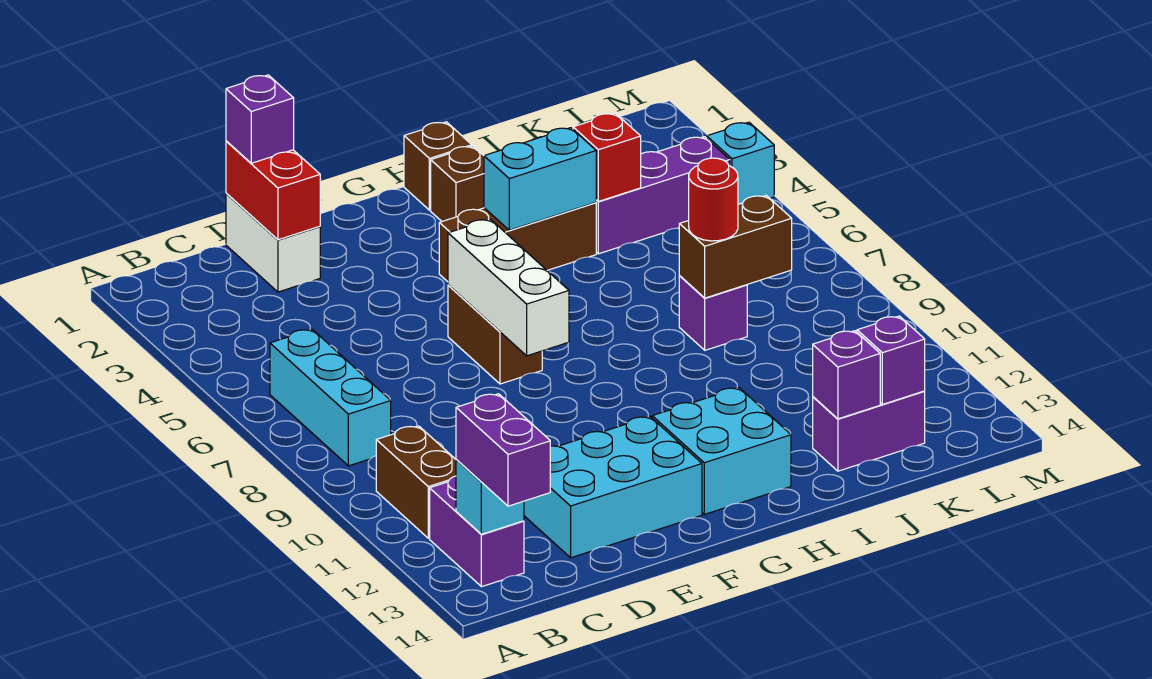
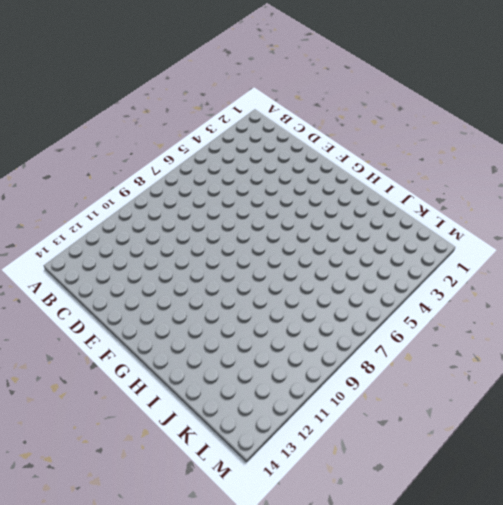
none -> cyan brick B6:B8 level 1
none -> brown brick B10:B11 level 1
none -> purple brick B12:B13 level 1

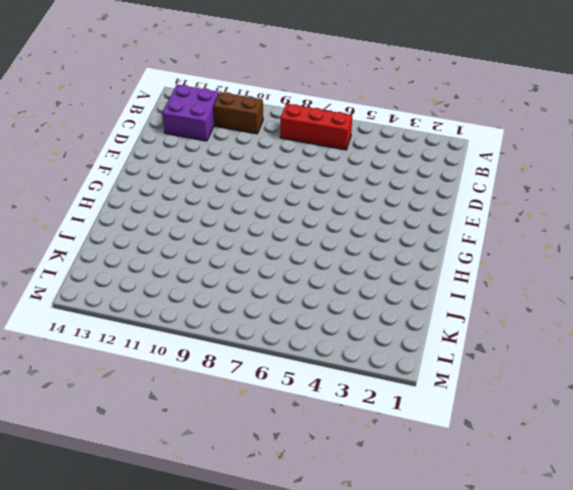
red brick B6:B8 level 1 -> cyan brick B6:B8 level 1
purple brick B12:C13 level 1 -> purple brick B12:B13 level 1
none -> white brick D1:D2 level 1
none -> cyan brick D12:F13 level 1
none -> brown brick F6:F7 level 1

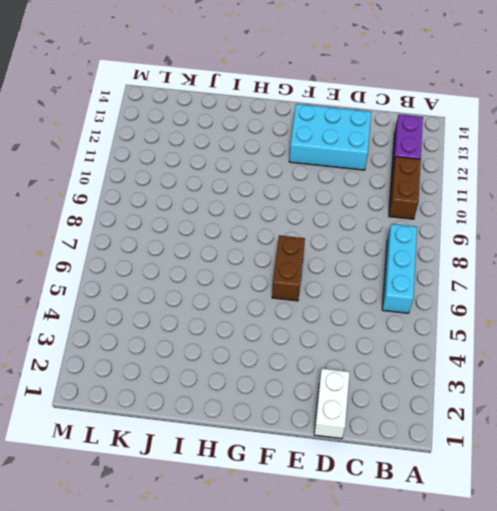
none -> brown brick G4:I4 level 1
none -> cyan brick G12:H13 level 1
none -> brown brick H1 level 1

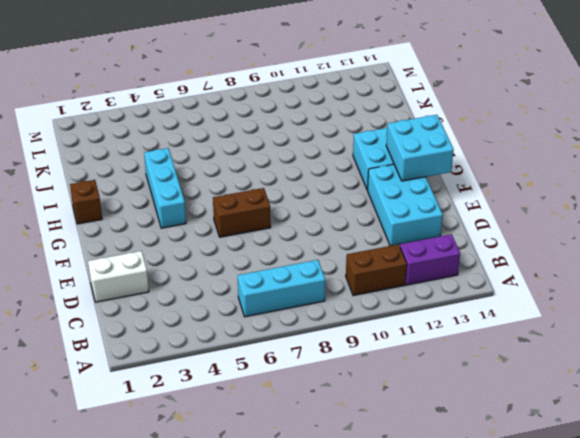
cyan brick F13:G14 level 2 -> none
cyan brick G4:I4 level 1 -> brown brick G4:I4 level 1
none -> brown brick H2 level 1
none -> purple brick J4:L4 level 1
none -> purple brick J8 level 1

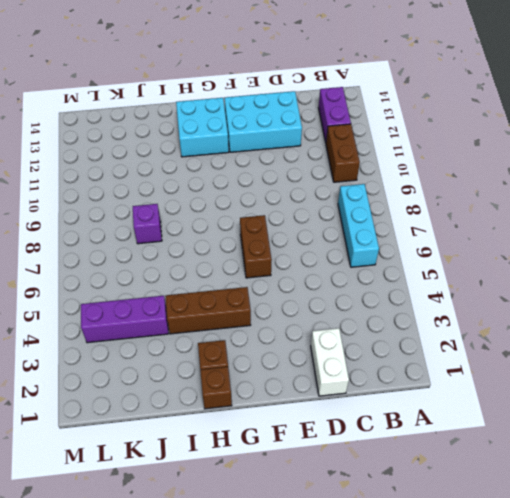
none -> purple brick J13:K13 level 1
none -> cyan brick M4 level 1
none -> cyan brick B13 level 2

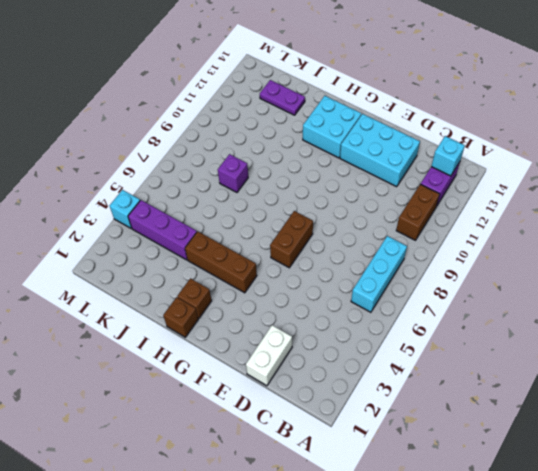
purple plate J13:K13 level 1 -> purple brick J13:K13 level 1
none -> red brick D1:D2 level 2
none -> white brick F6:F8 level 2
none -> cyan brick H4:I4 level 2

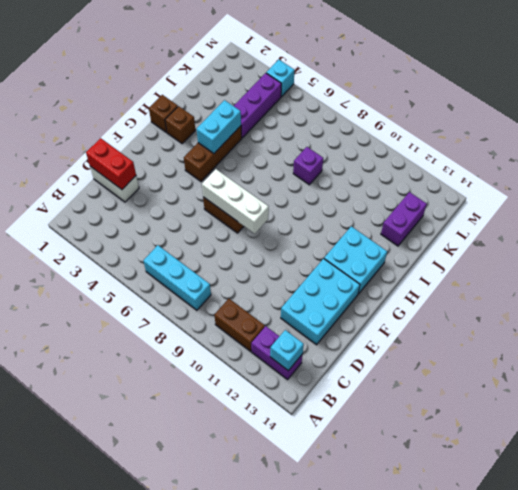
none -> red brick J4 level 2
none -> brown brick J8:K8 level 2
none -> purple brick J13 level 2

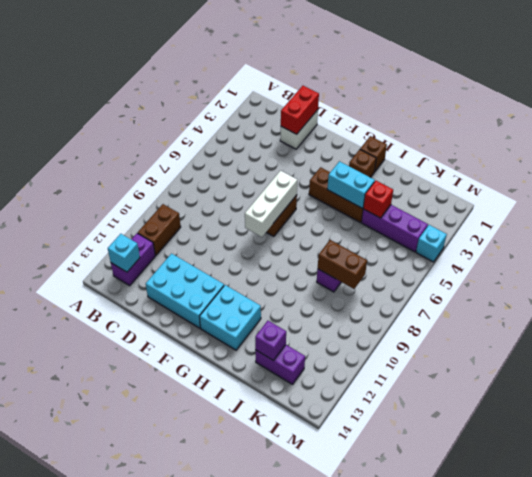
none -> cyan brick B6:B8 level 1
none -> purple brick K13 level 2
none -> purple brick B13:B14 level 3

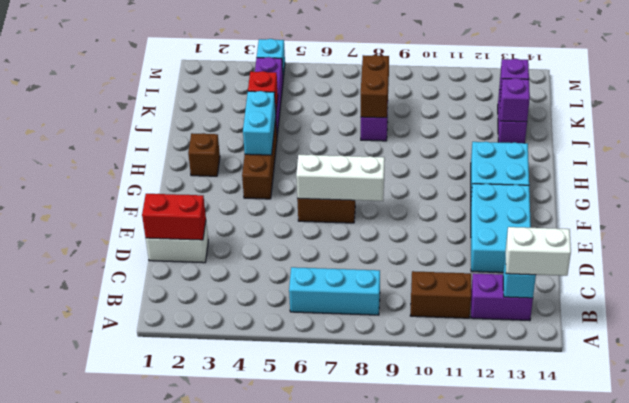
white brick B13:B14 level 3 -> purple brick B13:B14 level 3
none -> brown brick H1 level 1
none -> purple brick D1 level 3
none -> red round brick J8 level 3

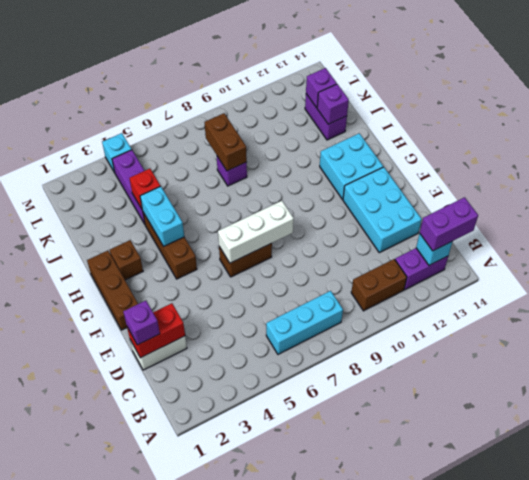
brown brick F1:H1 level 1 -> brown brick H1 level 1
none -> red round brick J8 level 3

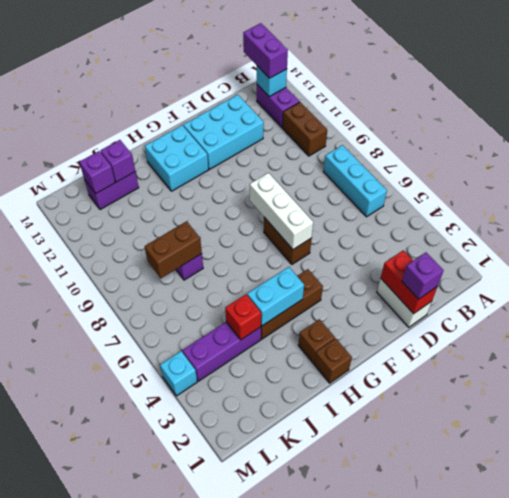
none -> red round brick J8 level 3

